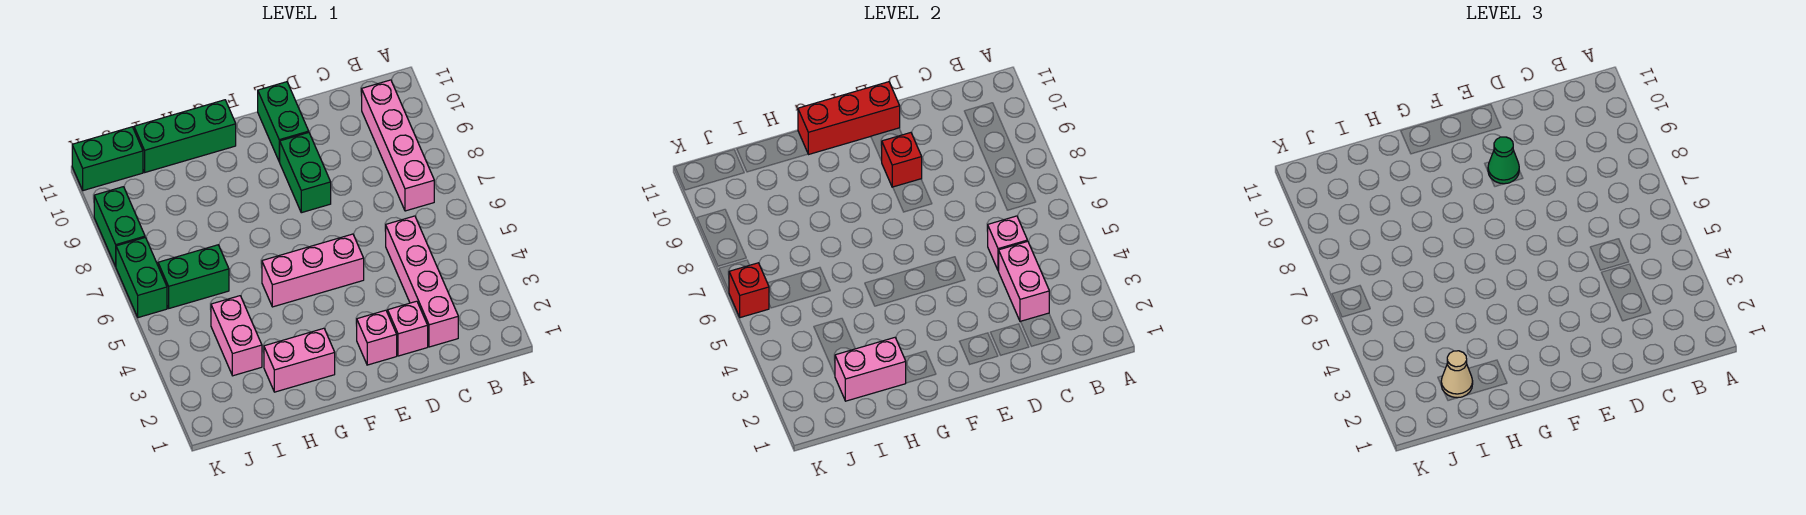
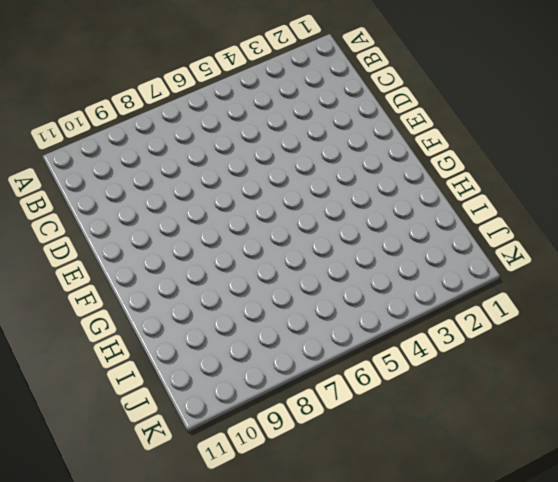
none -> pink brick B7:B10 level 1
none -> pink brick C2:C5 level 1
none -> pink brick D2 level 1

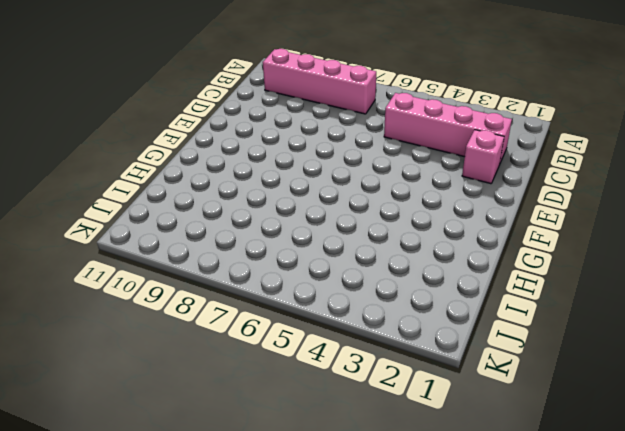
none -> pink brick E2 level 1
none -> pink brick E5:G5 level 1
none -> green brick E8:E9 level 1

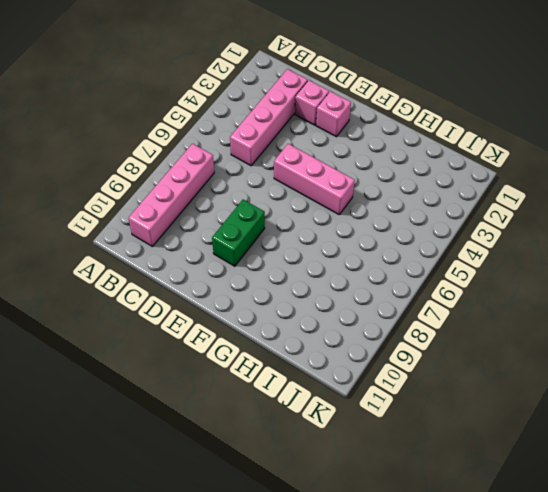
none -> green brick E10:E11 level 1
none -> pink brick G2:H2 level 1
none -> green brick G11:I11 level 1

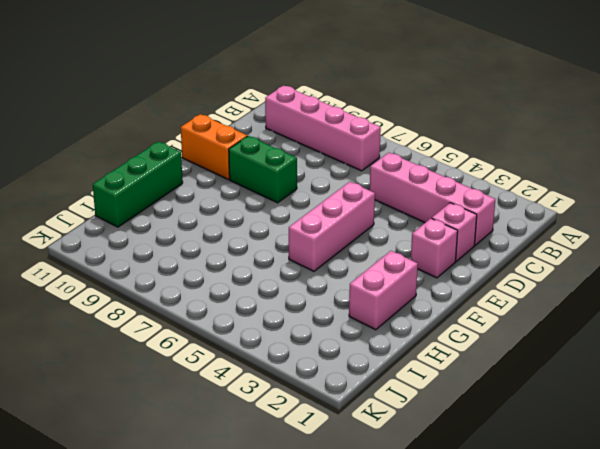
orange brick E10:E11 level 1 -> green brick E10:E11 level 1
none -> pink brick I3:I4 level 1
none -> green brick I6:J6 level 1
none -> green brick J11:K11 level 1

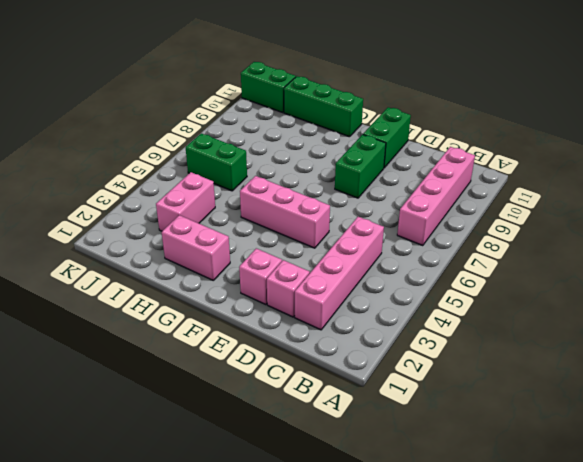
none -> green brick K6:K7 level 1
none -> green brick K8:K9 level 1
none -> pink brick C3:C4 level 2

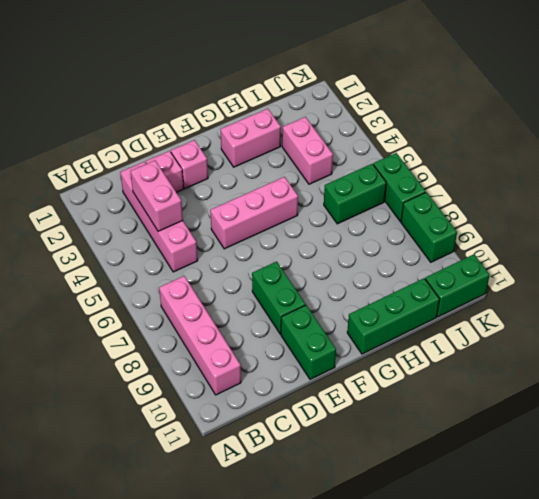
none -> pink brick C5 level 2
none -> red brick E9 level 2
none -> red brick E11:G11 level 2

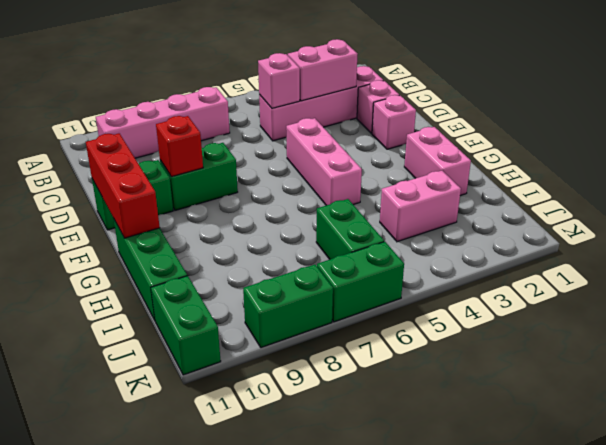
none -> pink brick H2:I2 level 2
none -> red brick K6 level 2
none -> green cone E9 level 3

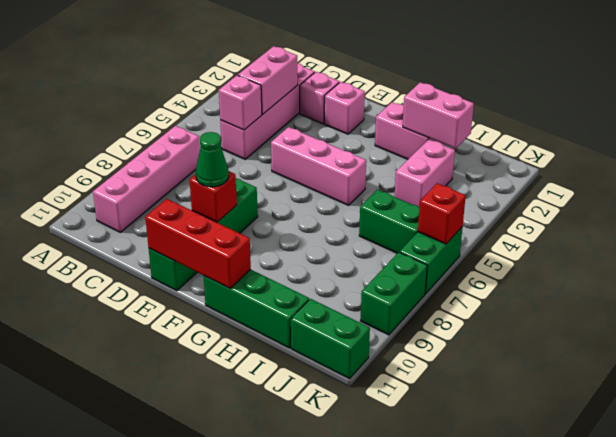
none -> tan cone I2 level 3

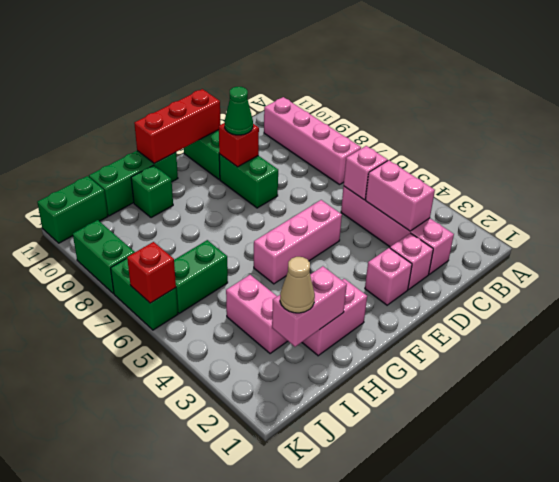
green brick H10 level 1 -> none

